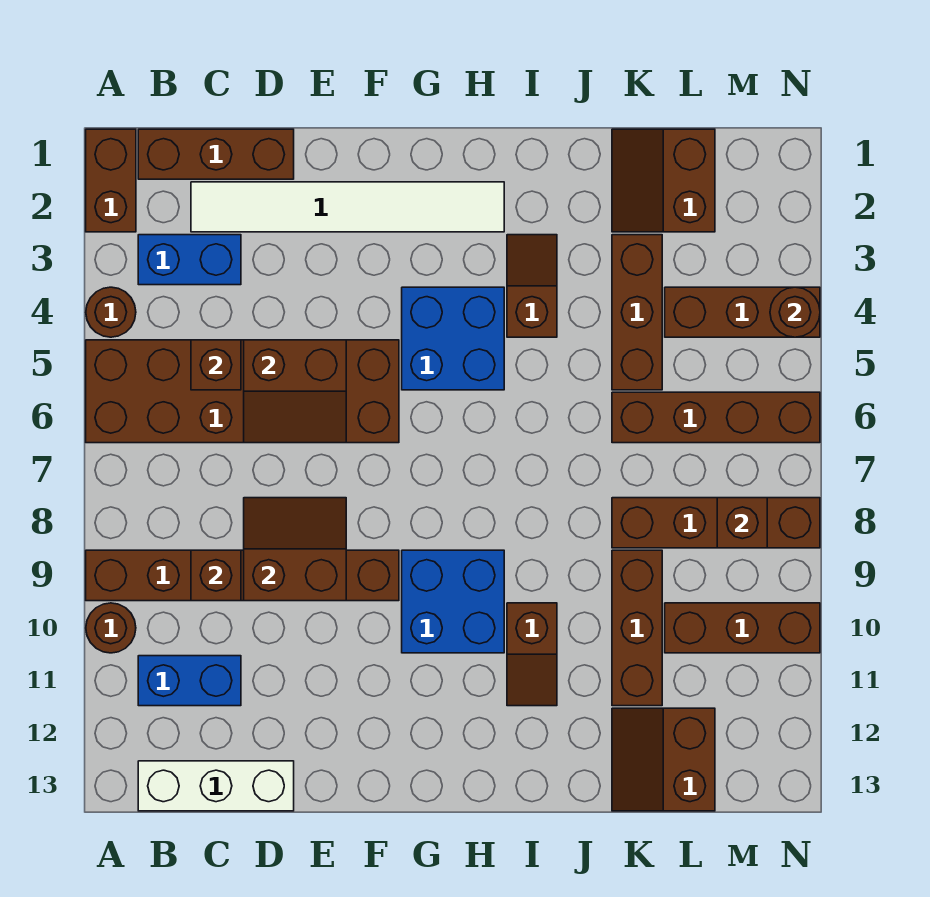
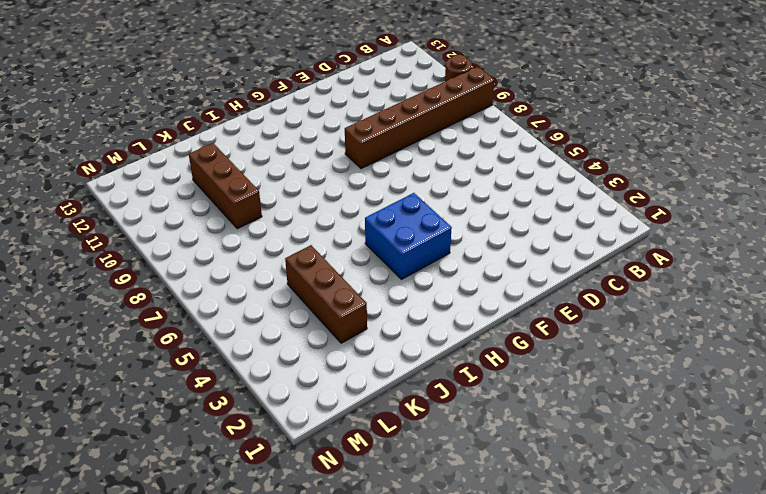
none -> brown brick A1:A2 level 1
none -> brown round brick A4 level 1
none -> brown brick A5:F6 level 1

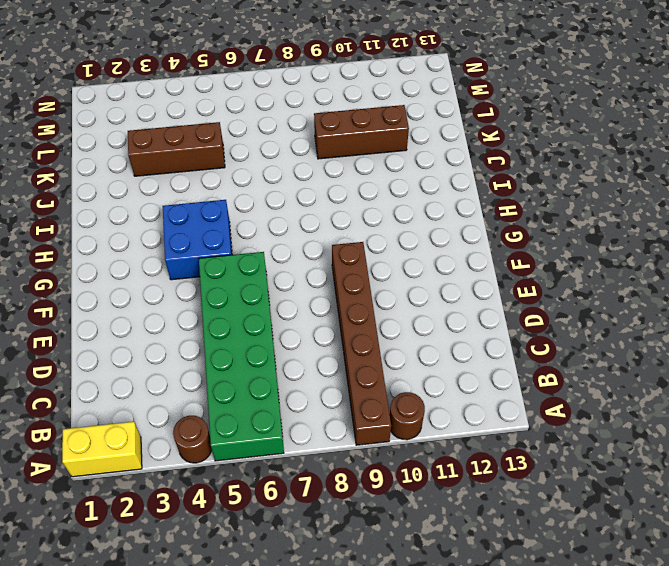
yellow brick A1:A2 level 1 -> brown brick A1:A2 level 1
green brick A5:F6 level 1 -> brown brick A5:F6 level 1
none -> brown brick B1:D1 level 1
none -> blue brick B3:C3 level 1
none -> blue brick B11:C11 level 1

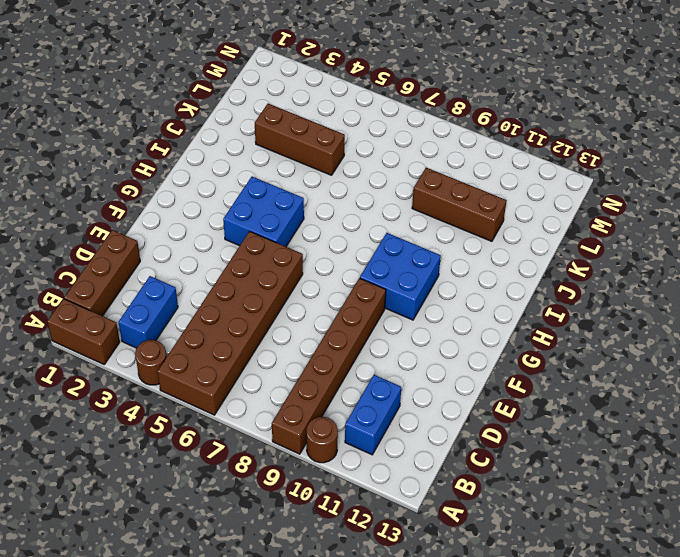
none -> white brick B13:D13 level 1
none -> white tile C2:H2 level 1
none -> brown slope I3:I4 level 1 top 4

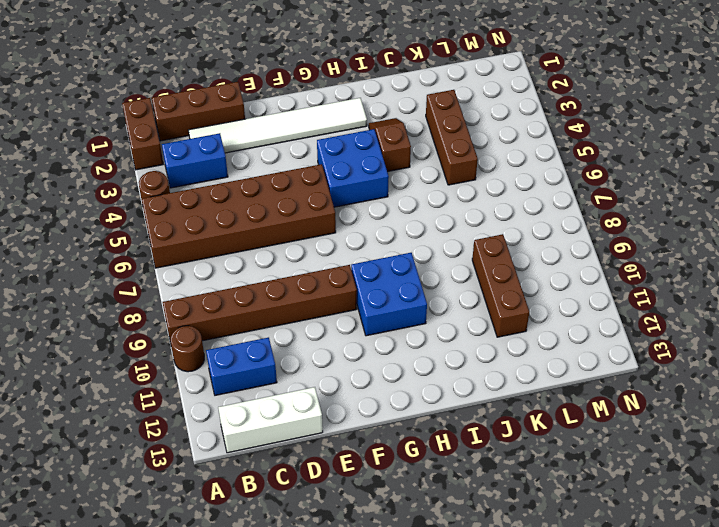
none -> brown slope I10:I11 level 1 top 10
none -> brown slope K1:L2 level 1 top L
none -> brown brick K6:N6 level 1

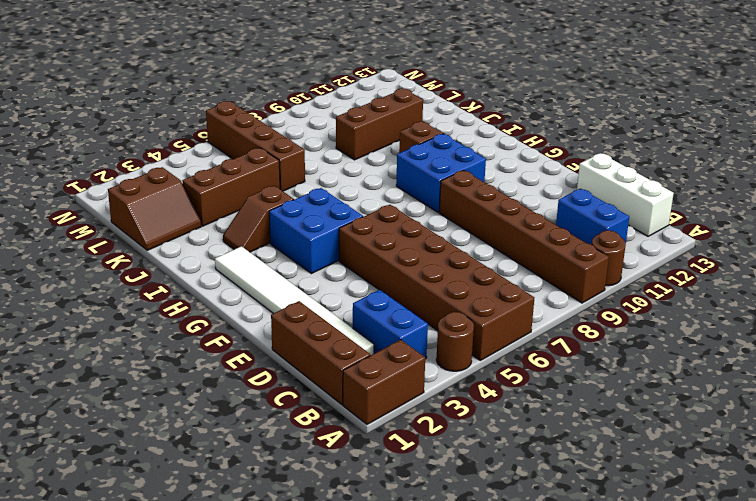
none -> brown brick K8:N8 level 1
none -> brown slope K12:L13 level 1 top L
none -> brown brick L4:N4 level 1

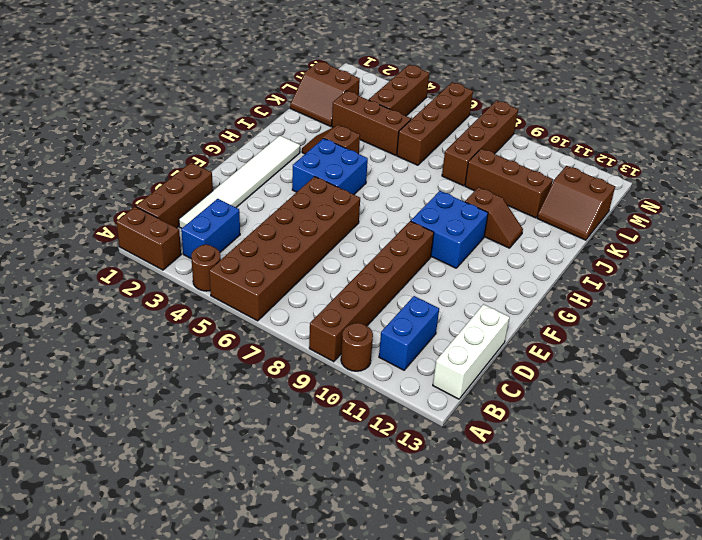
none -> brown brick L10:N10 level 1
none -> brown brick C5 level 2
none -> brown brick C9 level 2

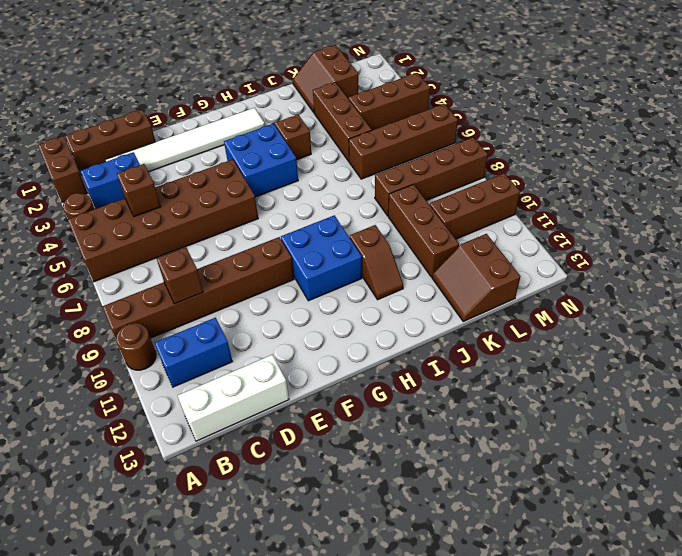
none -> brown slope D5:E6 level 2 top 5
none -> brown slope D8:E9 level 2 top 9
none -> brown brick M8 level 2

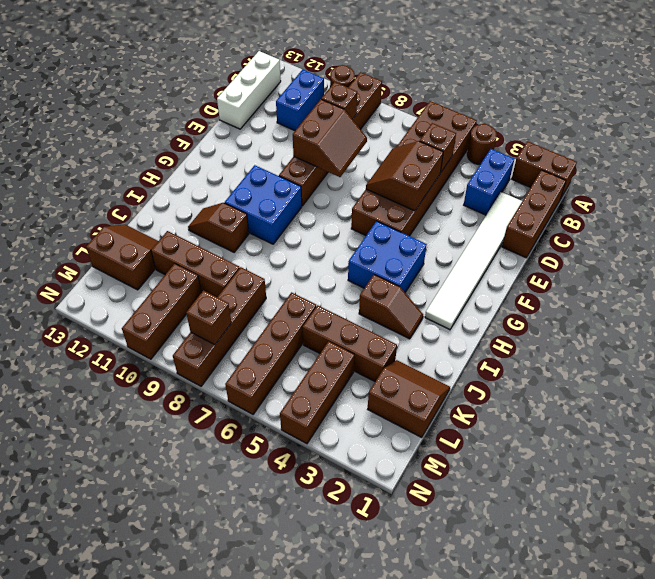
none -> brown round brick N4 level 2

